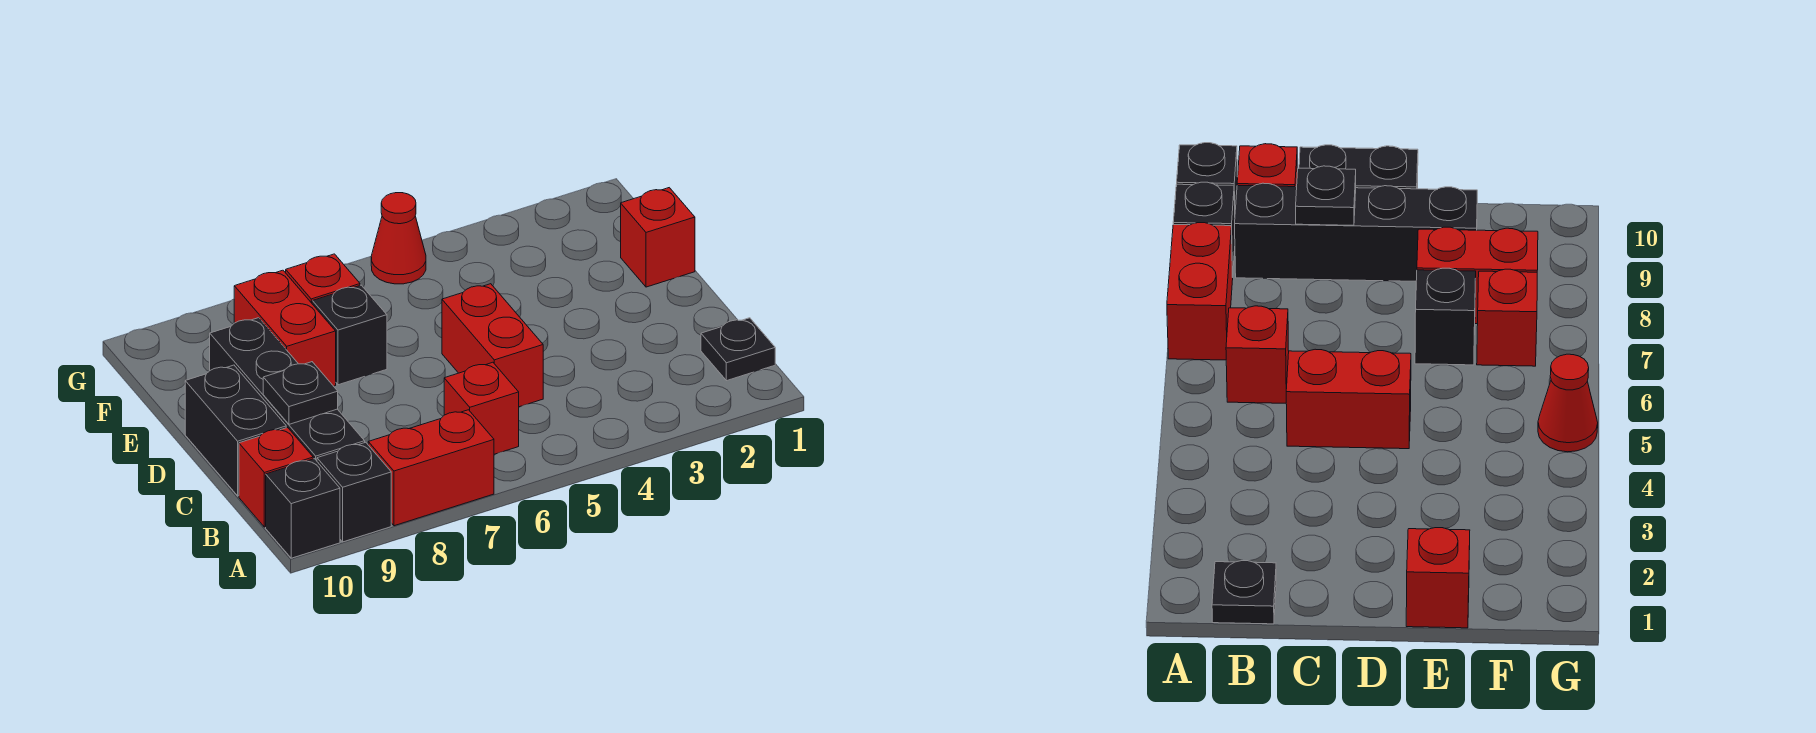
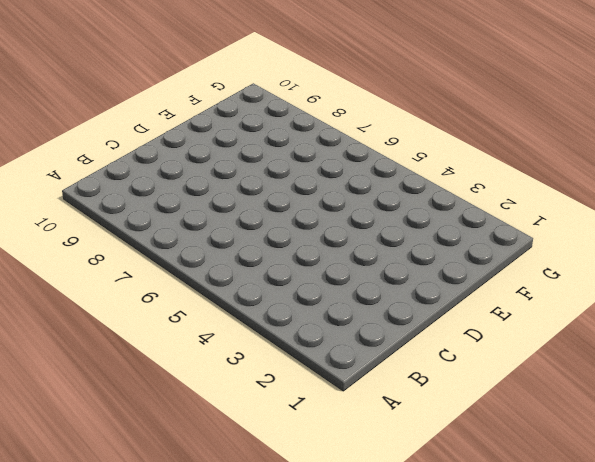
none -> red brick A7:A8 level 1
none -> black brick A9 level 1
none -> black brick A10 level 1

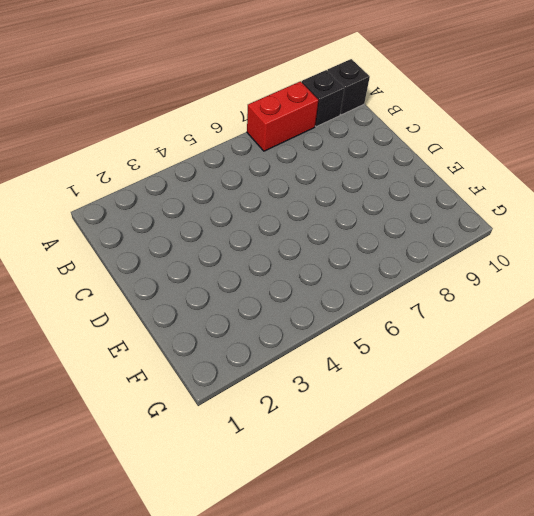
none -> black plate B1 level 1
none -> red brick B6 level 1
none -> black brick B9:E9 level 1

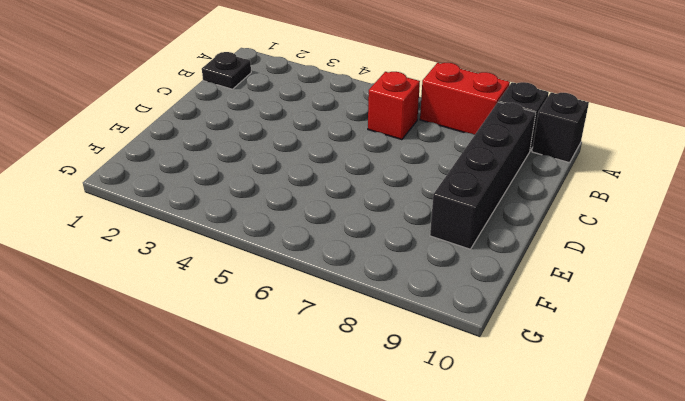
none -> red brick B10 level 1
none -> red brick C5:D5 level 1
none -> black brick C10:D10 level 1

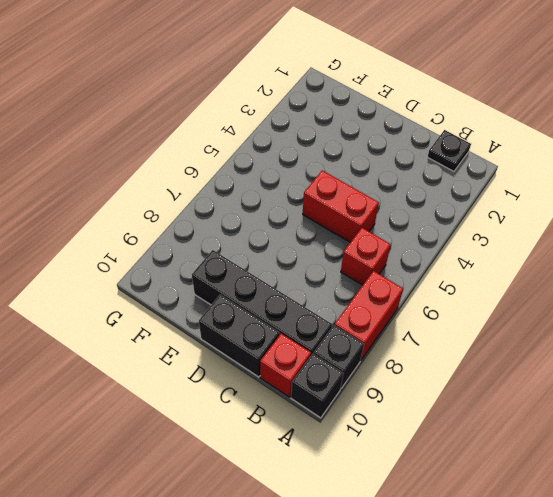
none -> red brick E1 level 1
none -> black brick E7 level 1
none -> red brick E8:F8 level 1

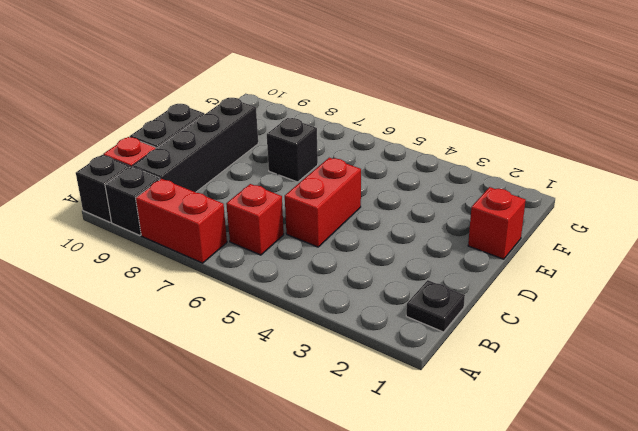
none -> red brick E8:F8 level 1
none -> red brick F7 level 1
none -> red cone G5 level 1

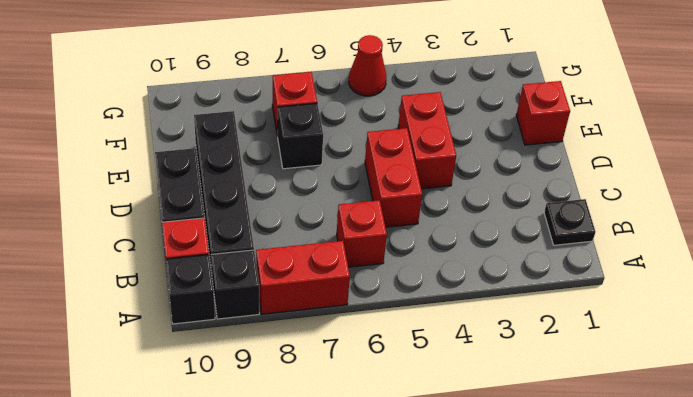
red brick D4:E4 level 1 -> red brick E8:F8 level 1
none -> black plate C9 level 2

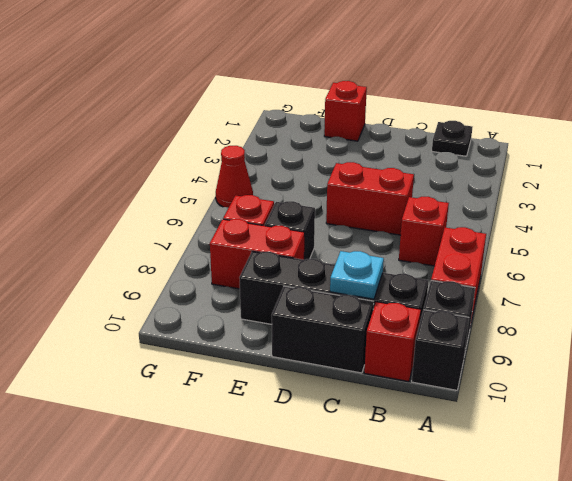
cyan plate C9 level 2 -> black plate C9 level 2

